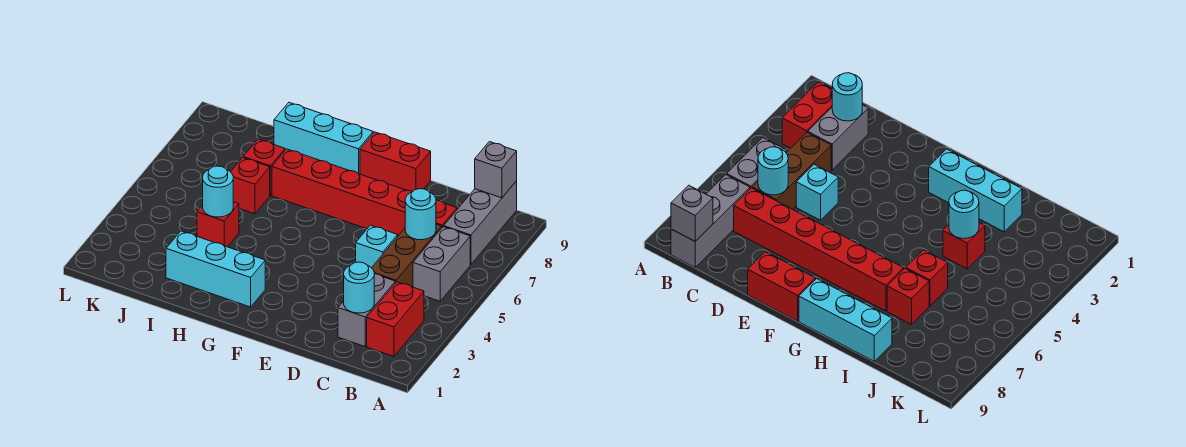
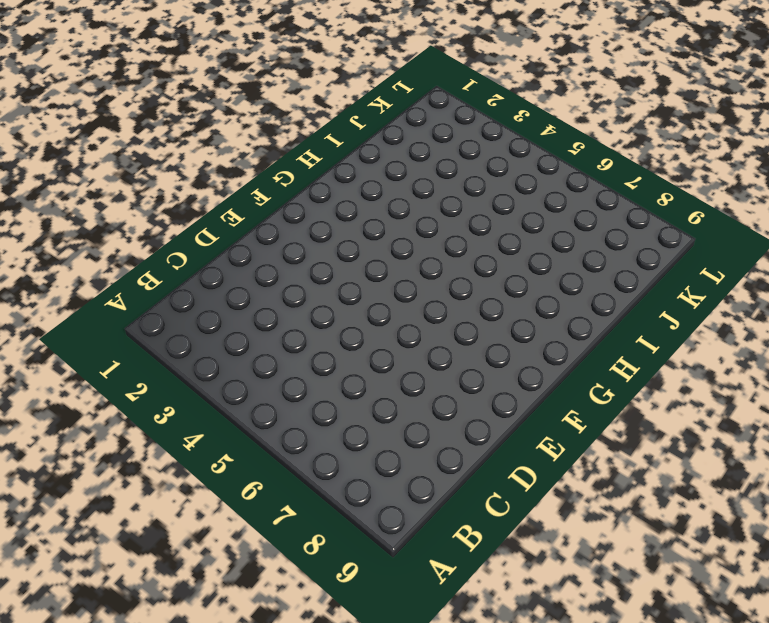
none -> red brick B2:B3 level 1
none -> grey brick B5:B6 level 1
none -> grey brick B7:B9 level 1

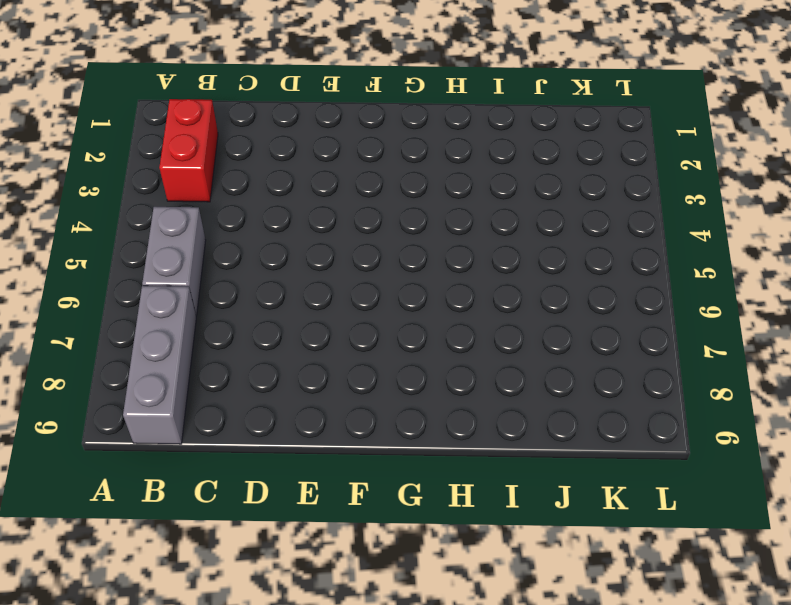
none -> grey brick C2:C3 level 1
none -> brown brick C4:C6 level 1
none -> red brick C7:H7 level 1

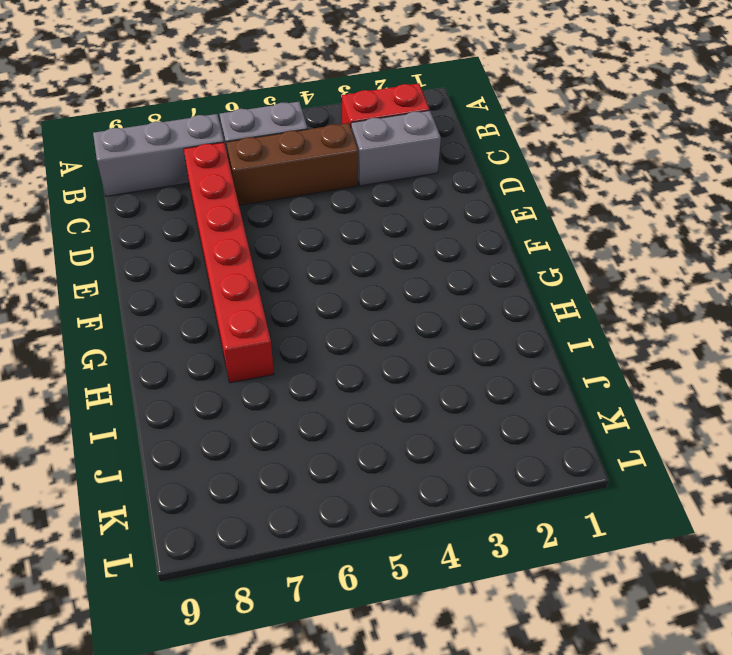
none -> cyan brick D5 level 1
none -> red brick E9:F9 level 1
none -> cyan brick G2:I2 level 1

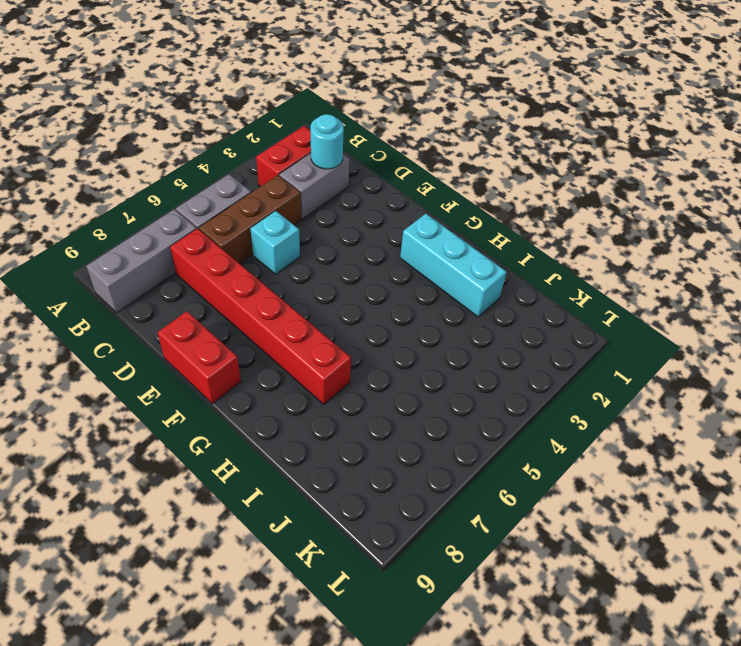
none -> cyan brick G9:I9 level 1
none -> red brick I4 level 1
none -> red brick I6 level 1

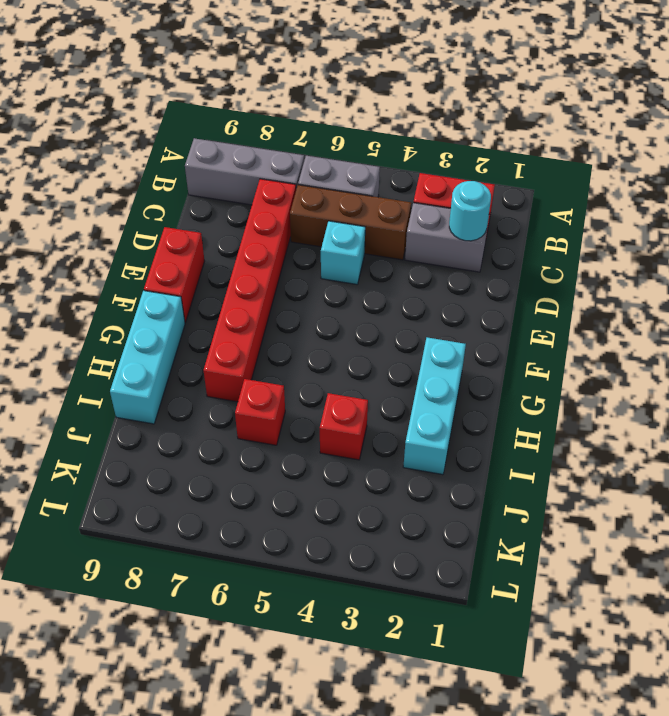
none -> red brick I7 level 1
none -> grey brick B9 level 2
none -> cyan round brick C6 level 2

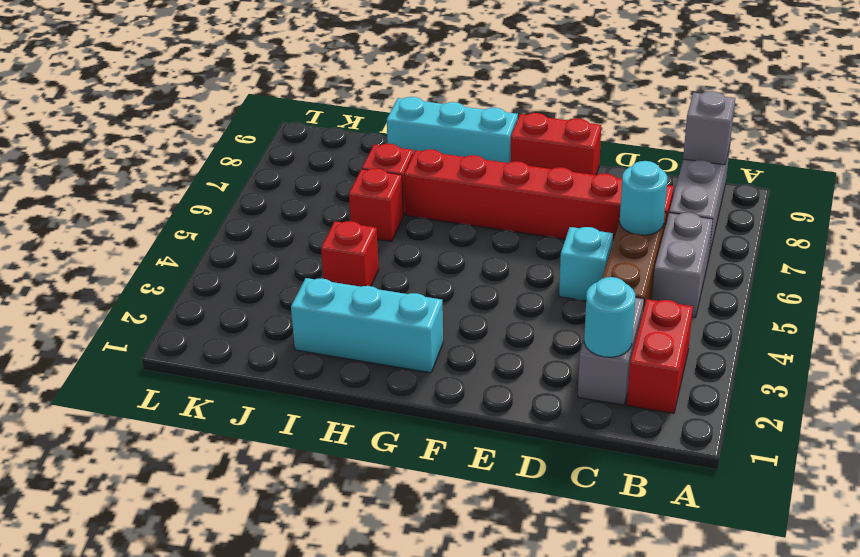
none -> cyan round brick I4 level 2

